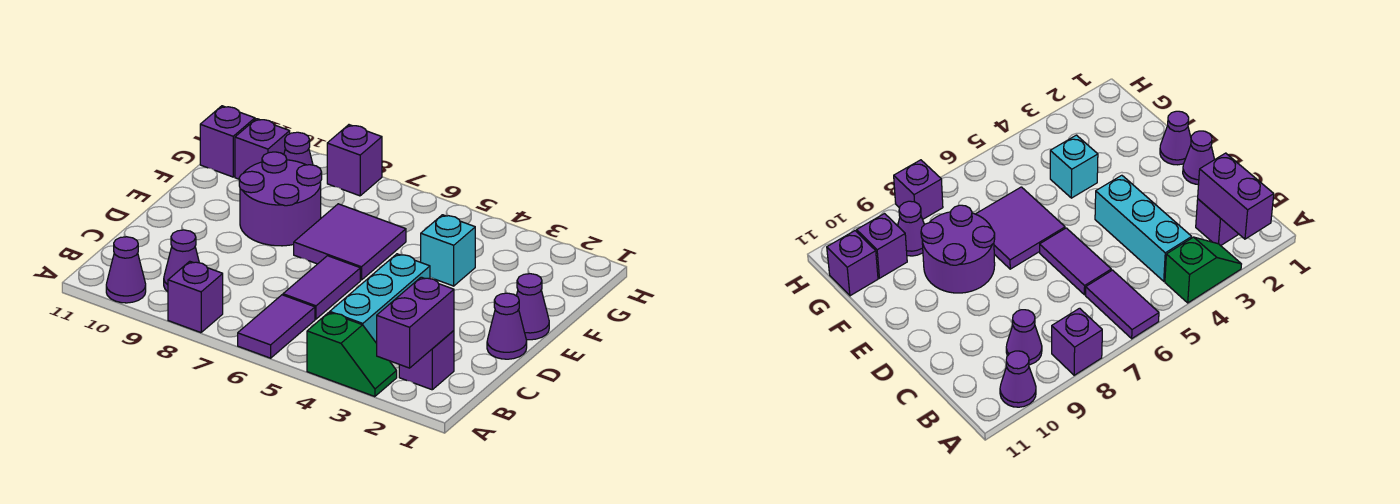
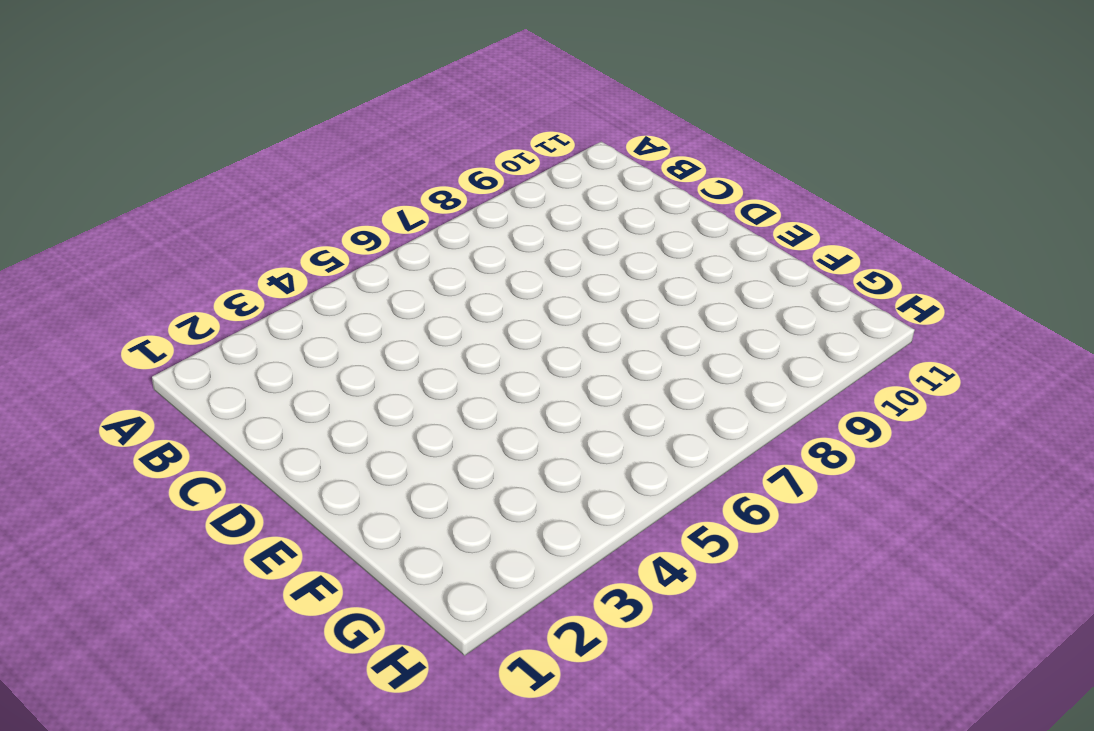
none -> green slope A3:A4 level 1 top 4
none -> purple tile A6:B6 level 1
none -> purple brick A8 level 1

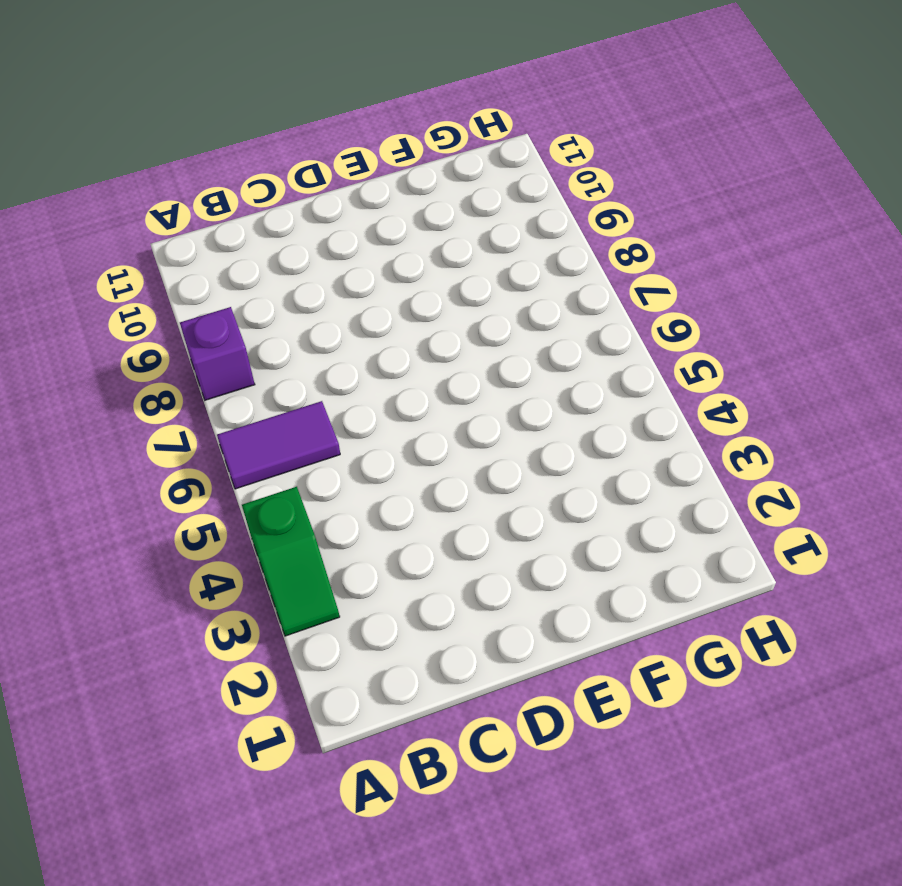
none -> purple cone A10 level 1
none -> purple brick B2 level 1
none -> cyan brick B4:D4 level 1

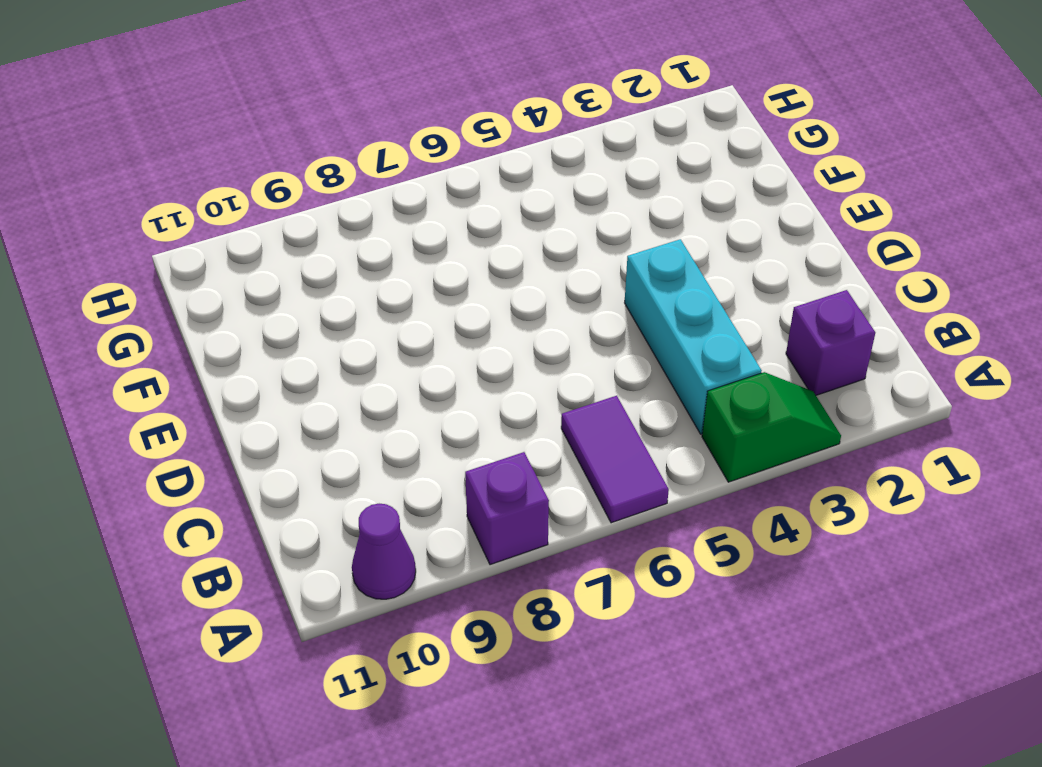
none -> purple cone B9 level 1
none -> purple tile C6:D6 level 1
none -> purple cone D1 level 1

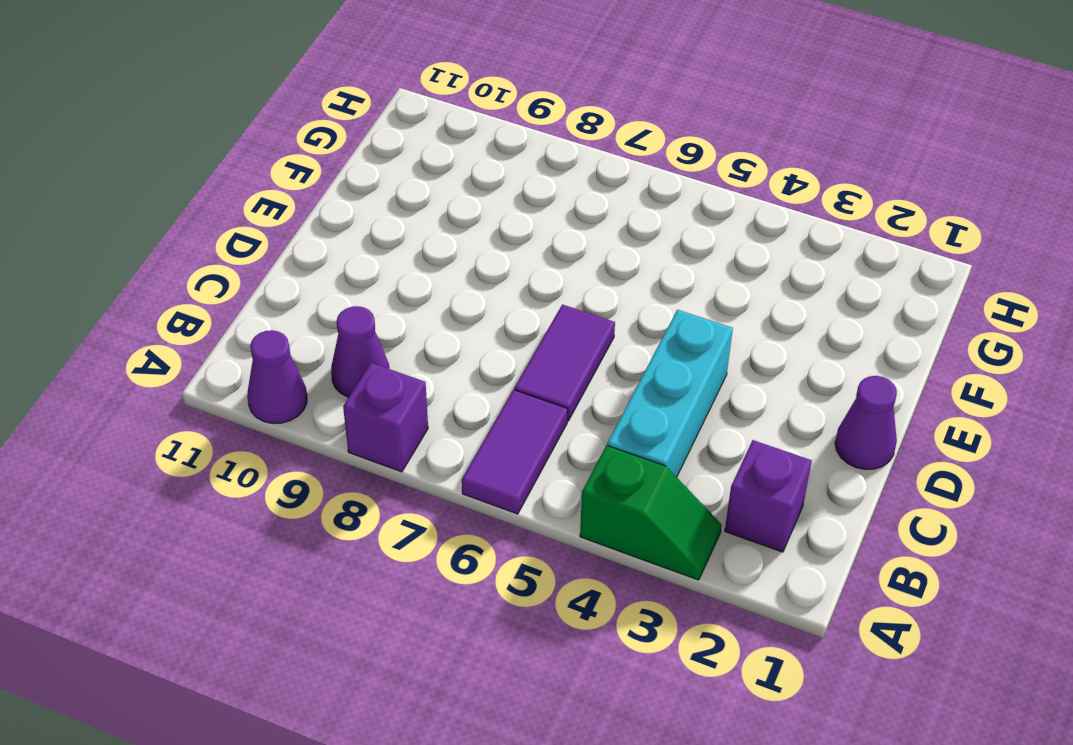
none -> purple cone E1 level 1
none -> purple tile E6:F7 level 1
none -> purple round brick E8:F9 level 1

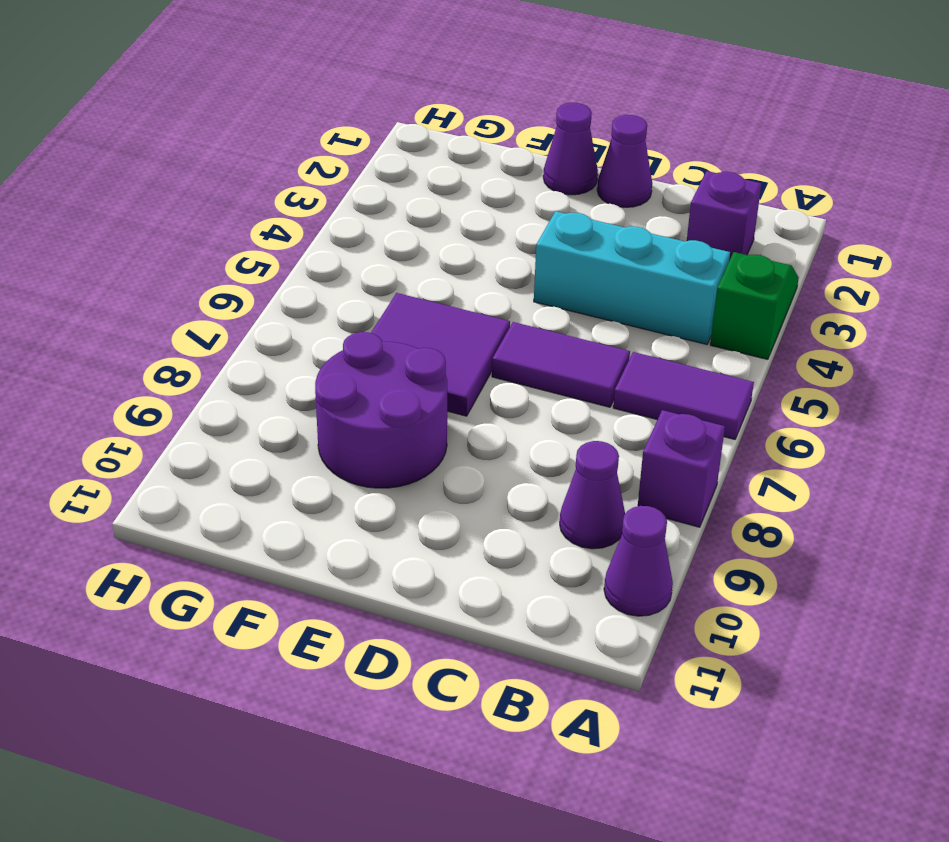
none -> cyan brick F4 level 1
none -> purple cone G9 level 1
none -> purple brick G10 level 1

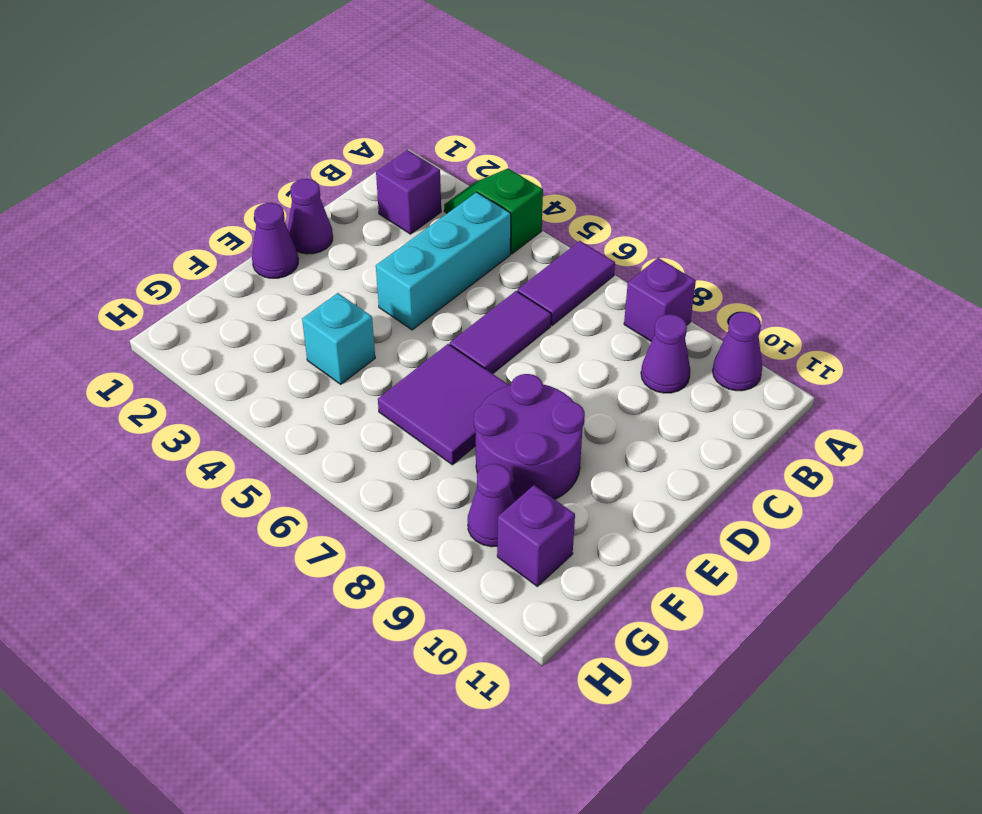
none -> purple brick G11 level 1
none -> purple brick H8 level 1
none -> purple brick A2:B2 level 2

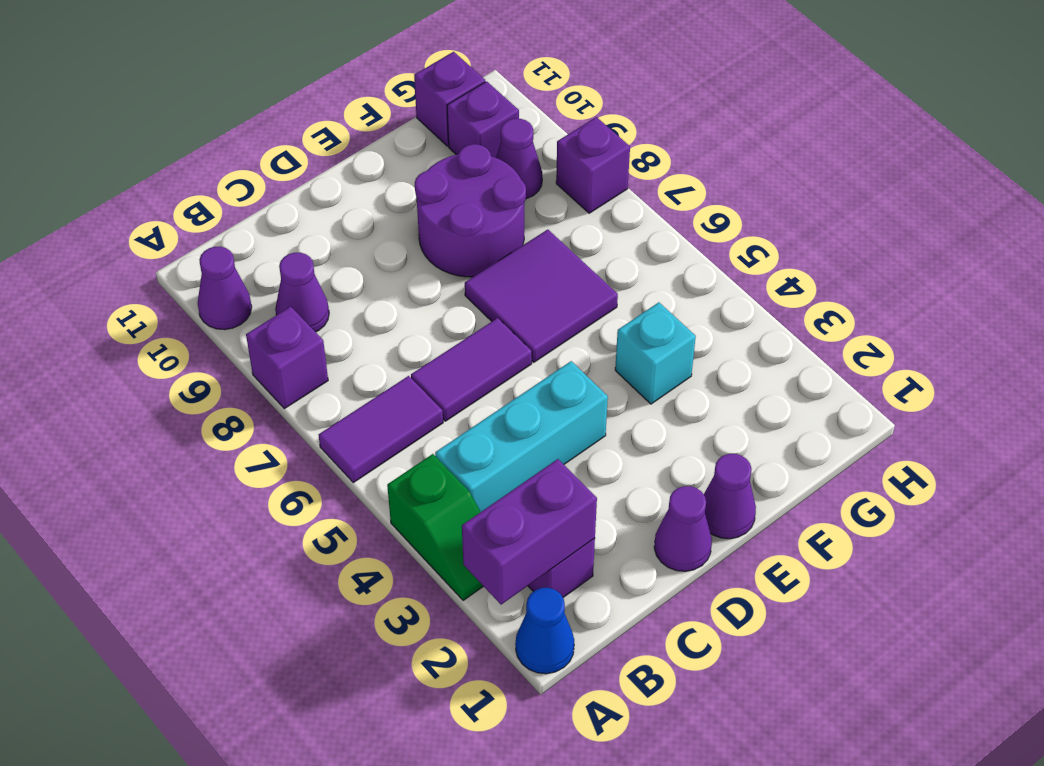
blue cone A1 level 1 -> none

